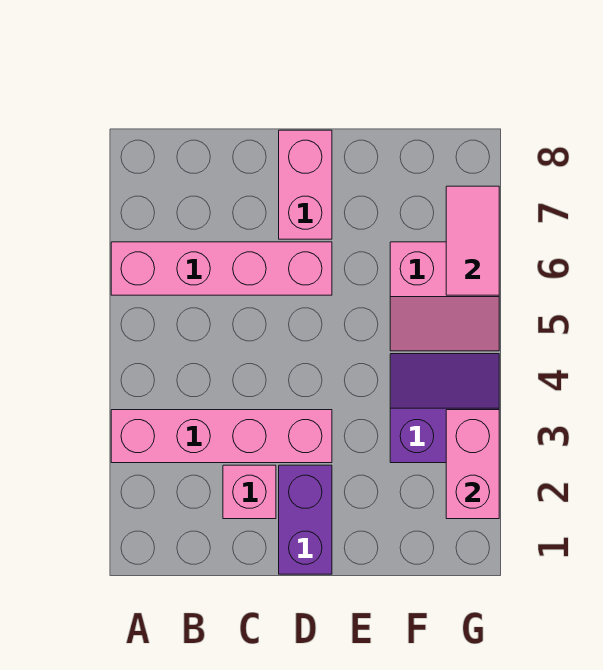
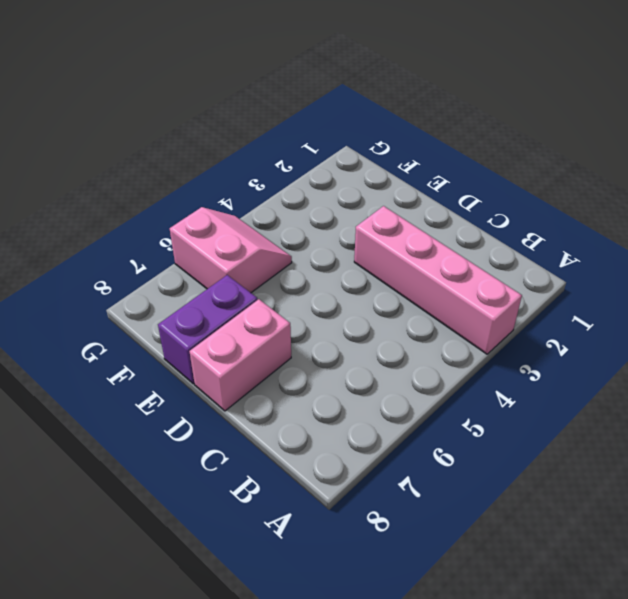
purple brick E7:E8 level 1 -> purple brick D1:D2 level 1
none -> pink brick A6:D6 level 1
none -> pink brick C2 level 1

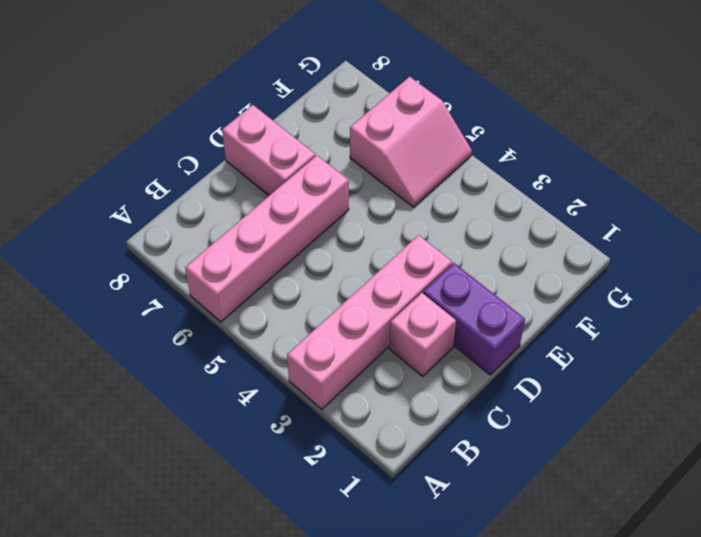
none -> purple slope F3:G4 level 1 top 3
none -> pink brick G2:G3 level 2

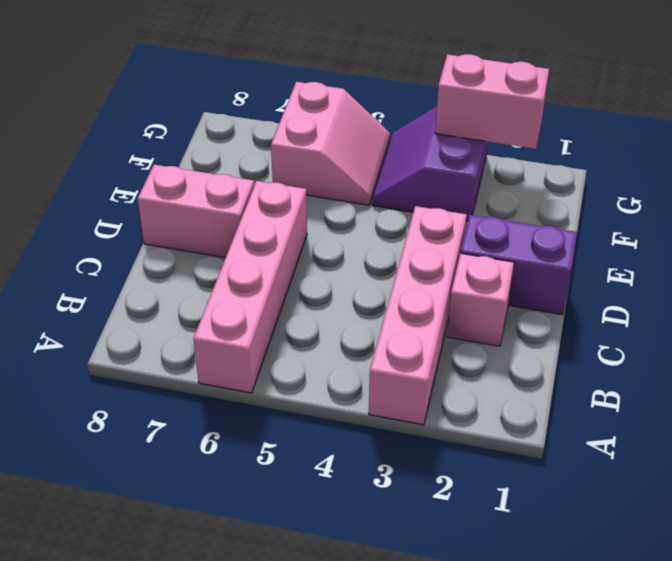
none -> pink tile G6:G7 level 2

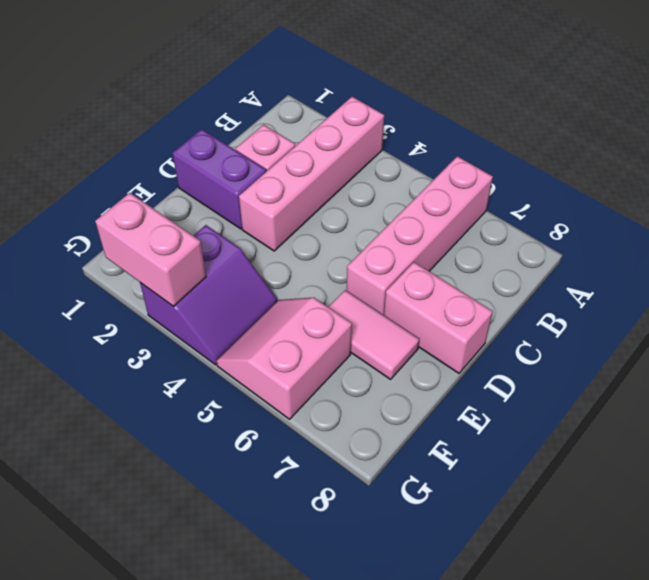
pink tile E6:E7 level 1 -> pink tile G6:G7 level 2

